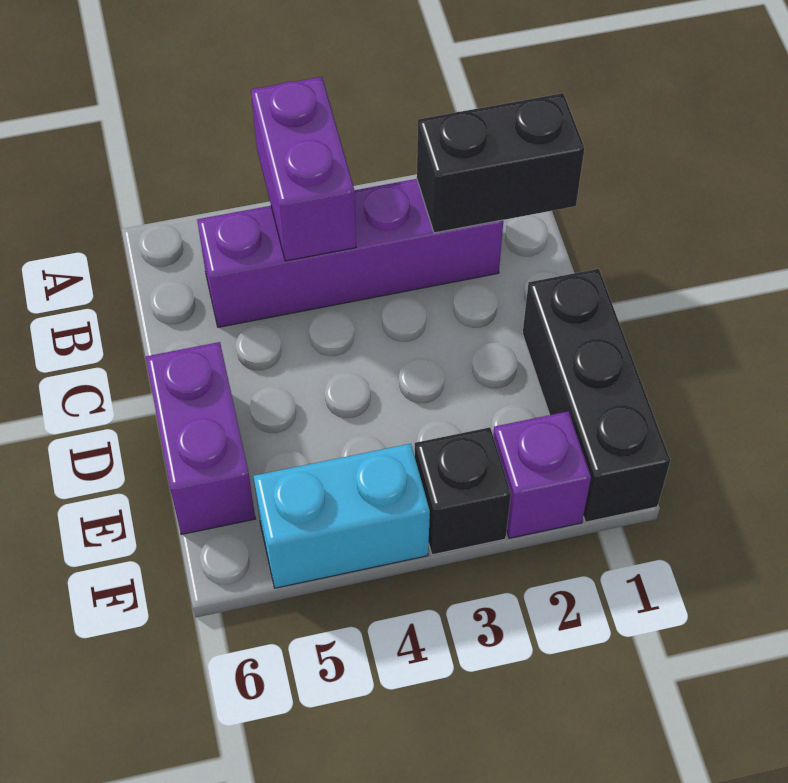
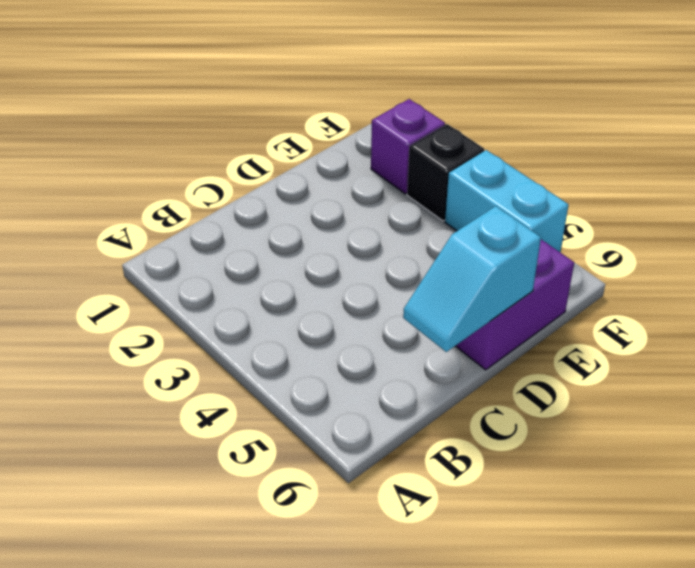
cyan slope C6:D6 level 2 top D -> none
none -> purple brick B2:B5 level 1
none -> black brick D1:F1 level 1

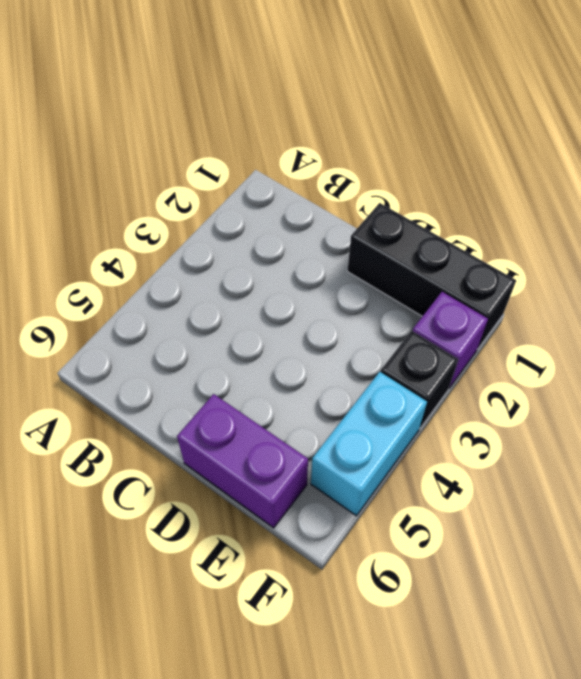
none -> purple brick B2:B5 level 1
none -> purple brick A4:B4 level 2

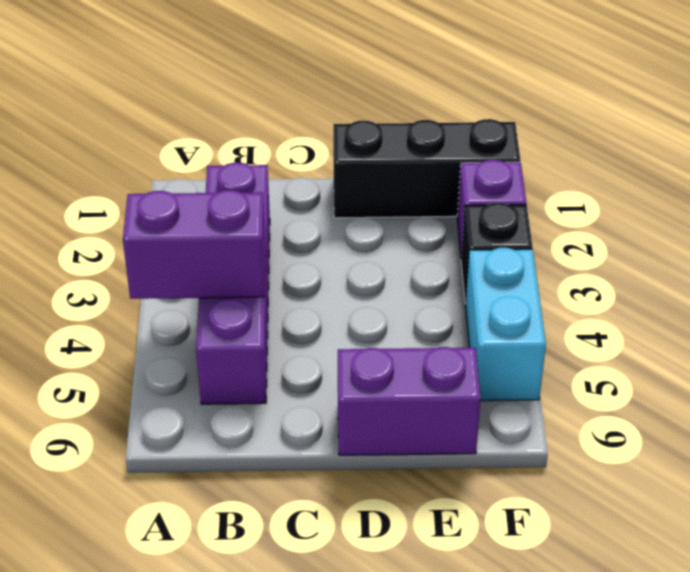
none -> black brick B1:B2 level 2

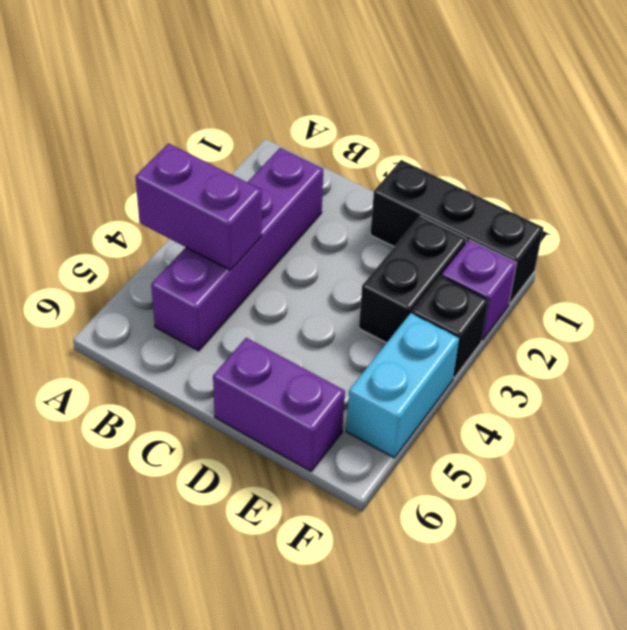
black brick E2:E3 level 1 -> black brick B1:B2 level 2

